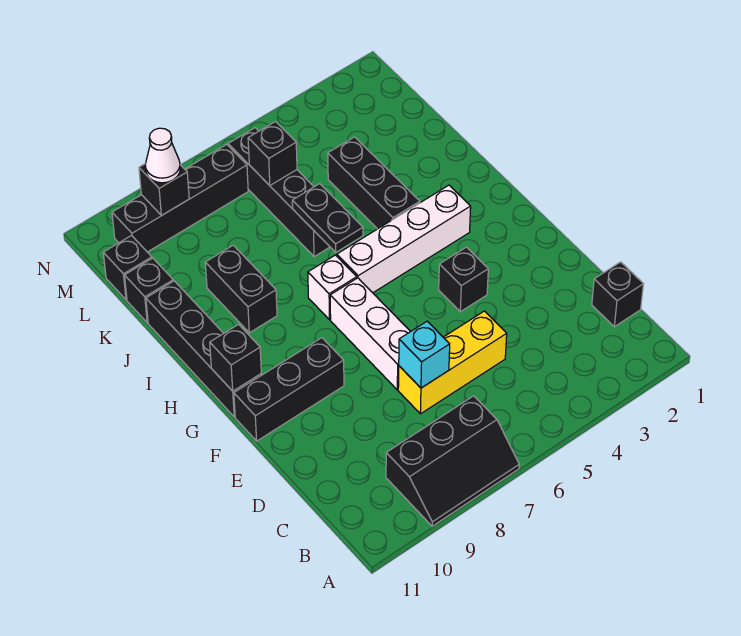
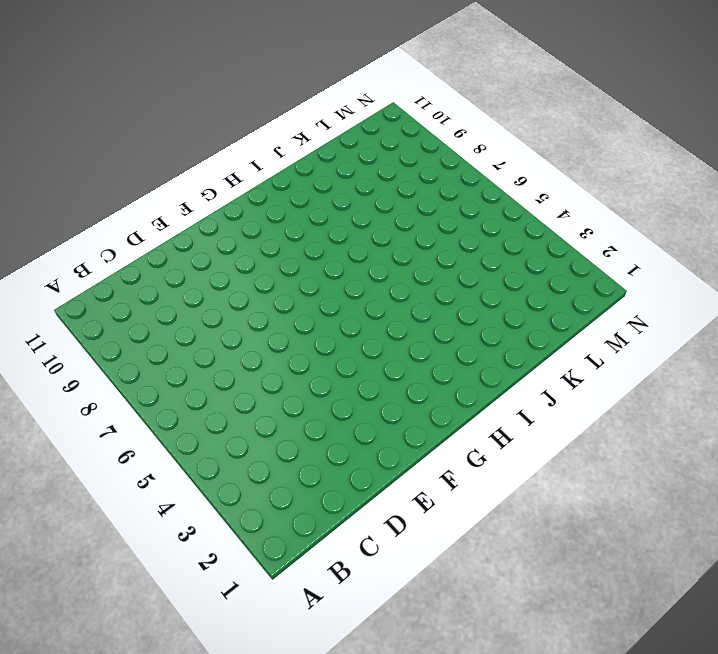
none -> black slope A7:B9 level 1 top B
none -> black brick C1 level 1
none -> yellow brick D5:D7 level 1

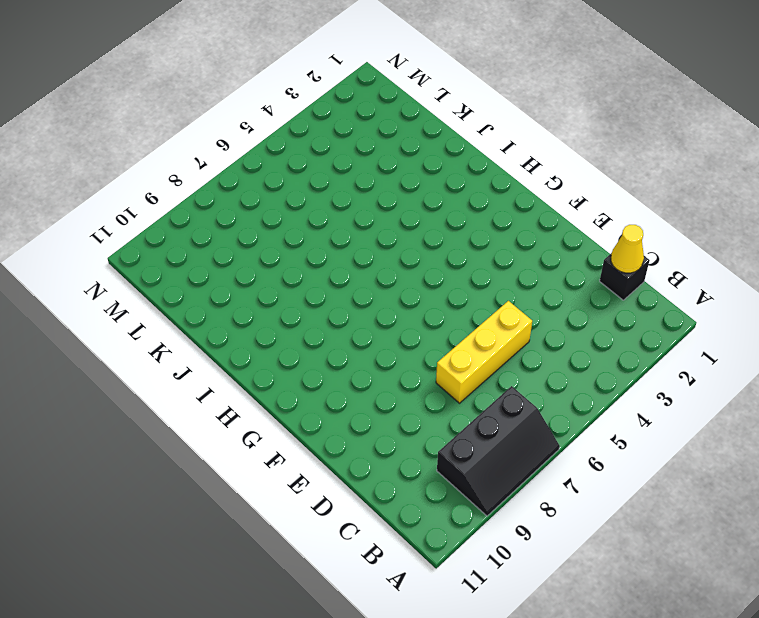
yellow cone C1 level 2 -> none
none -> white brick E7:G7 level 1
none -> black brick F4 level 1
none -> black brick F9:F11 level 1

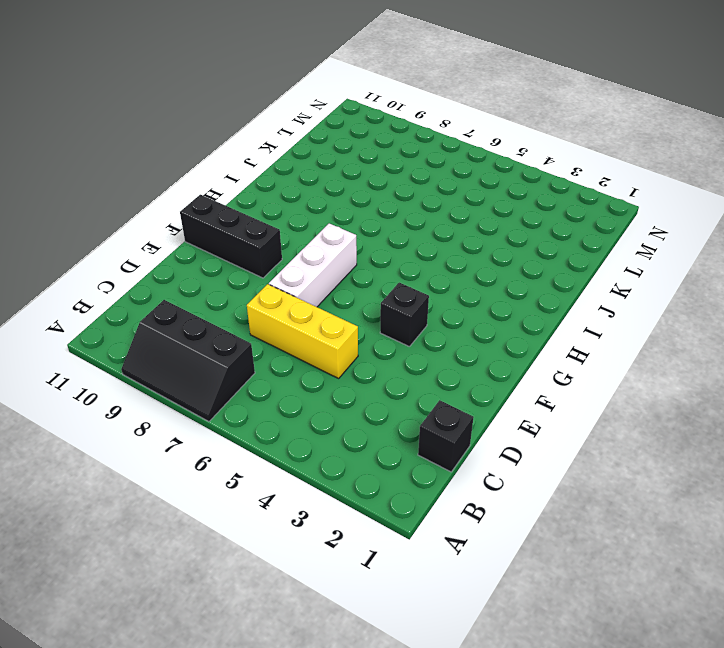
none -> black brick G11:J11 level 1
none -> white brick H3:H6 level 1
none -> white brick H7 level 1

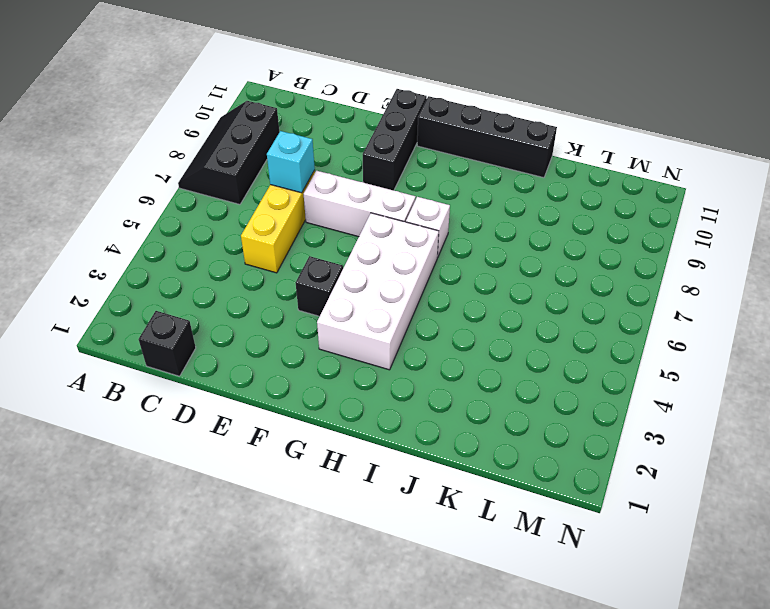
white brick G3:H6 level 1 -> white brick H3:H6 level 1
none -> black brick I4:K4 level 1
none -> black brick I9:J9 level 1
none -> black brick J6:M6 level 1

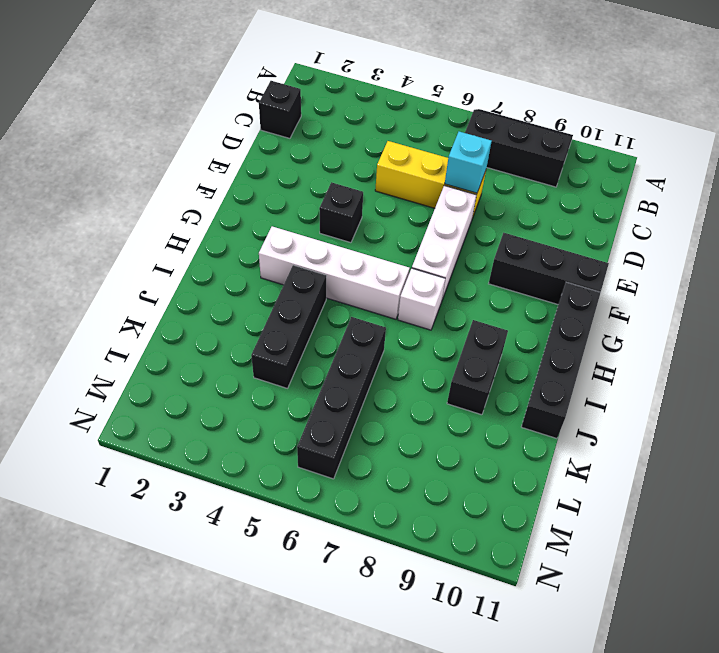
none -> black brick K11 level 1
none -> black brick L11 level 1
none -> black brick M7:M10 level 1

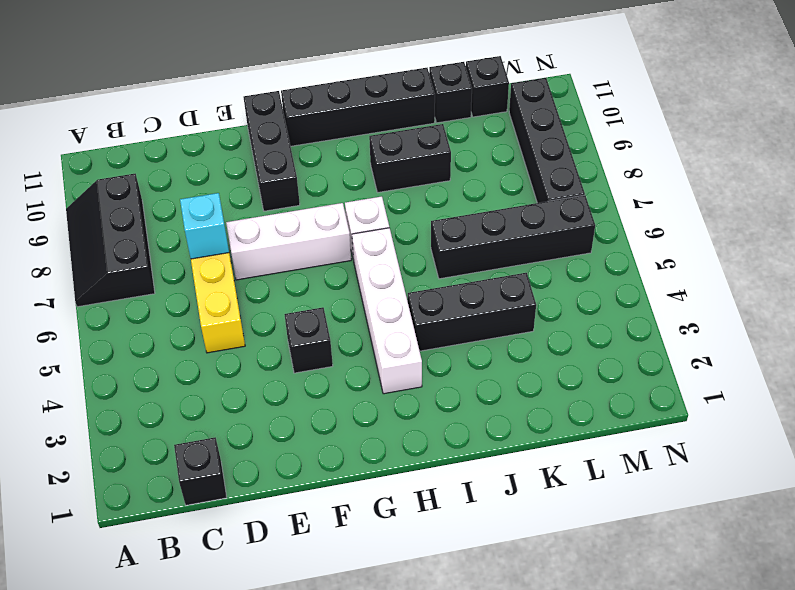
none -> black brick G11 level 2
none -> black plate I6:J6 level 2
none -> black brick L6 level 2

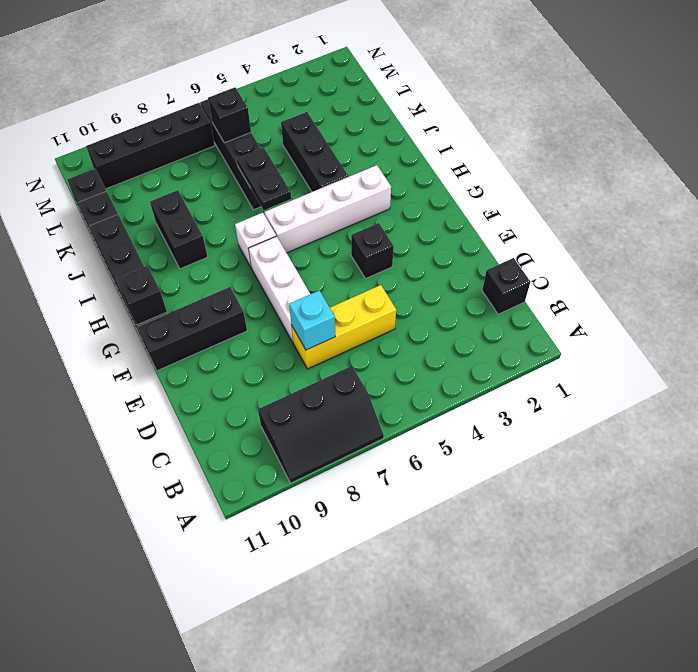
none -> black brick M9 level 2
none -> white cone M9 level 3

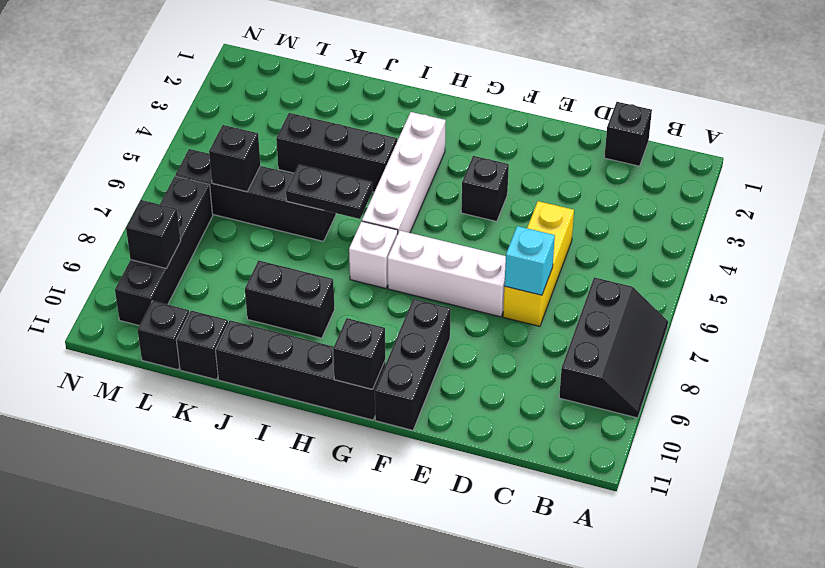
none -> white cone M9 level 3

